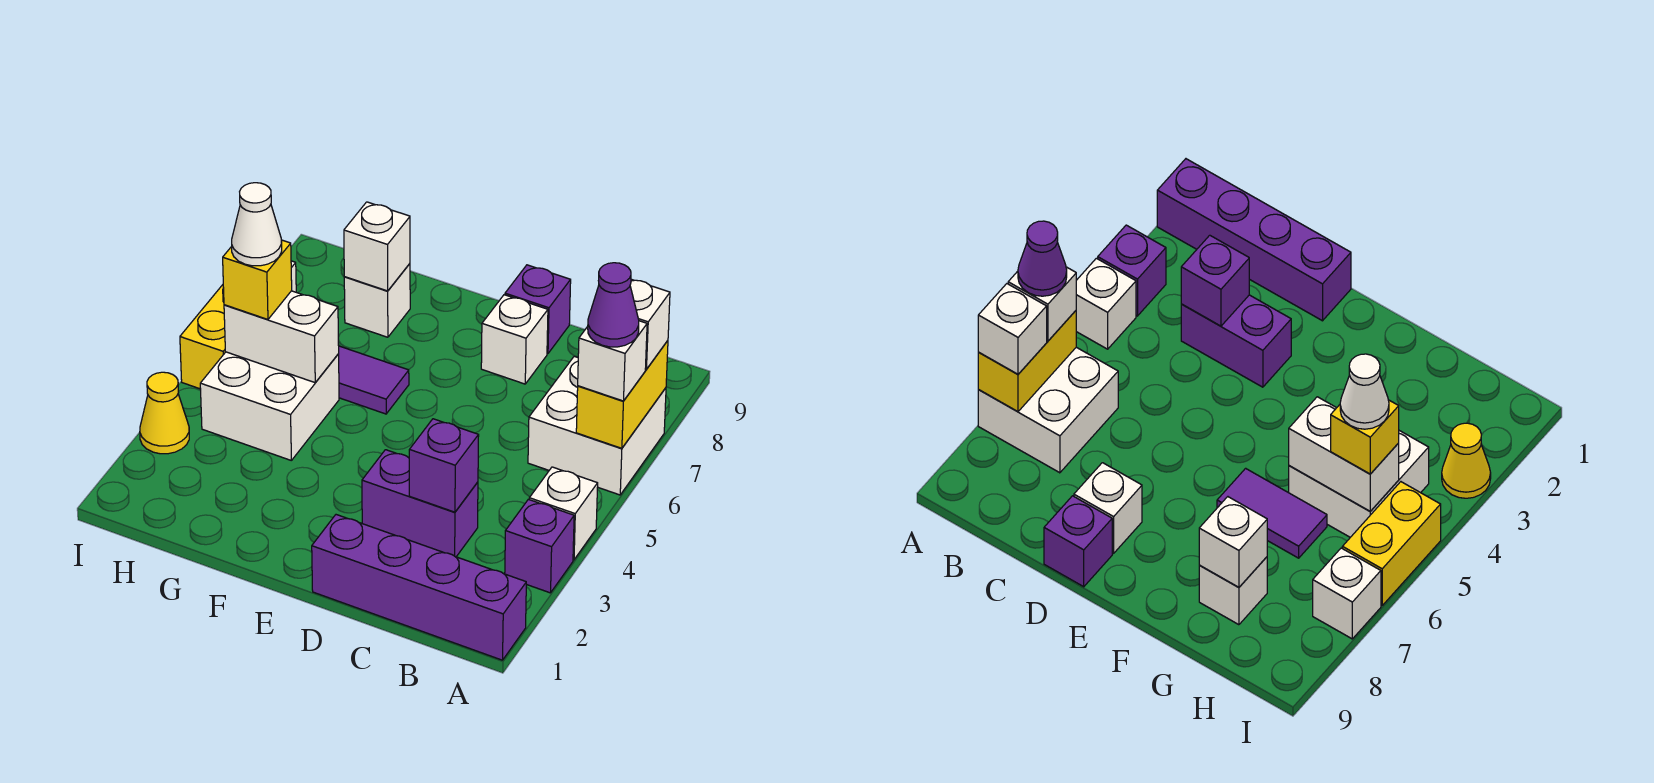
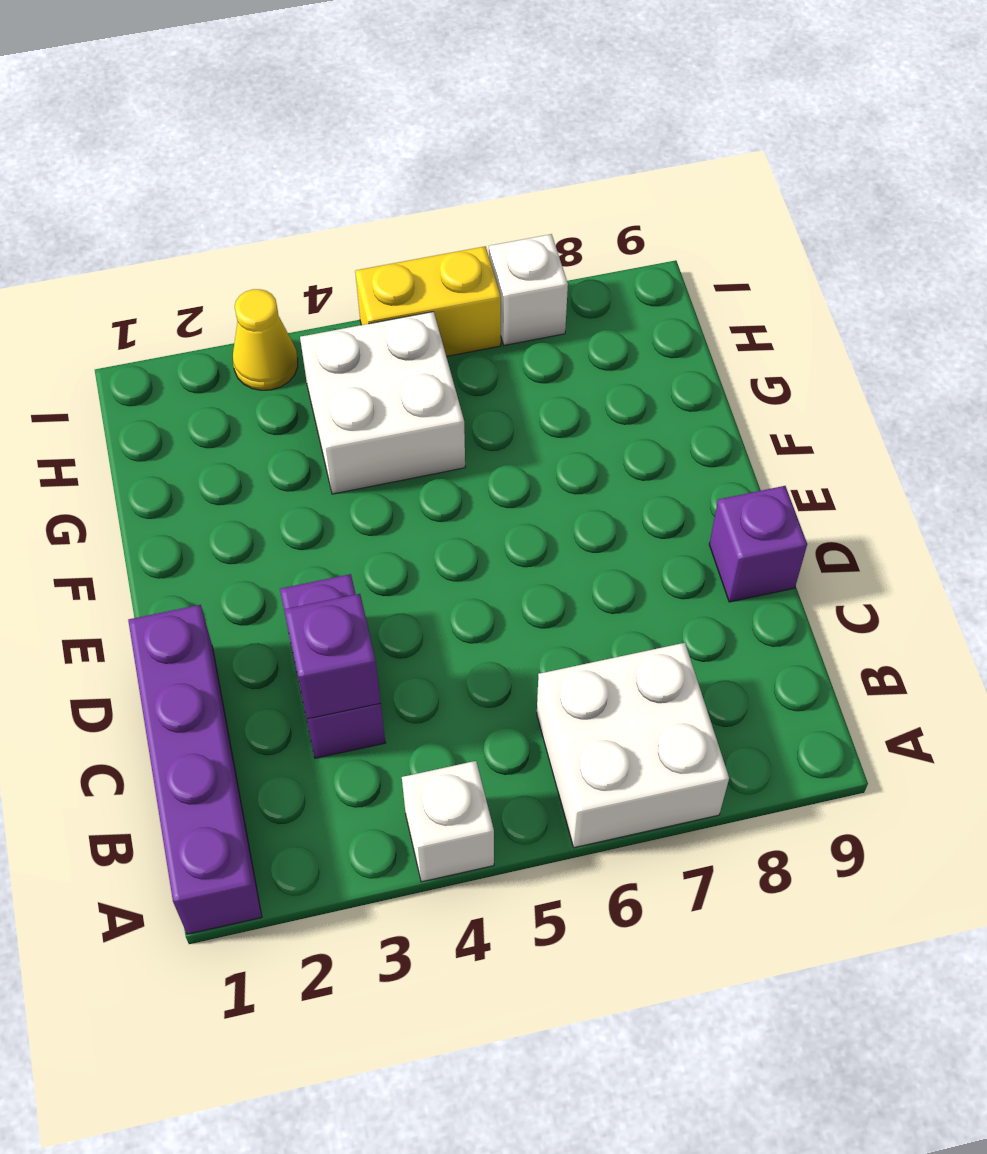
none -> purple brick A3 level 1
none -> white brick D8 level 1
none -> purple tile F6:G6 level 1

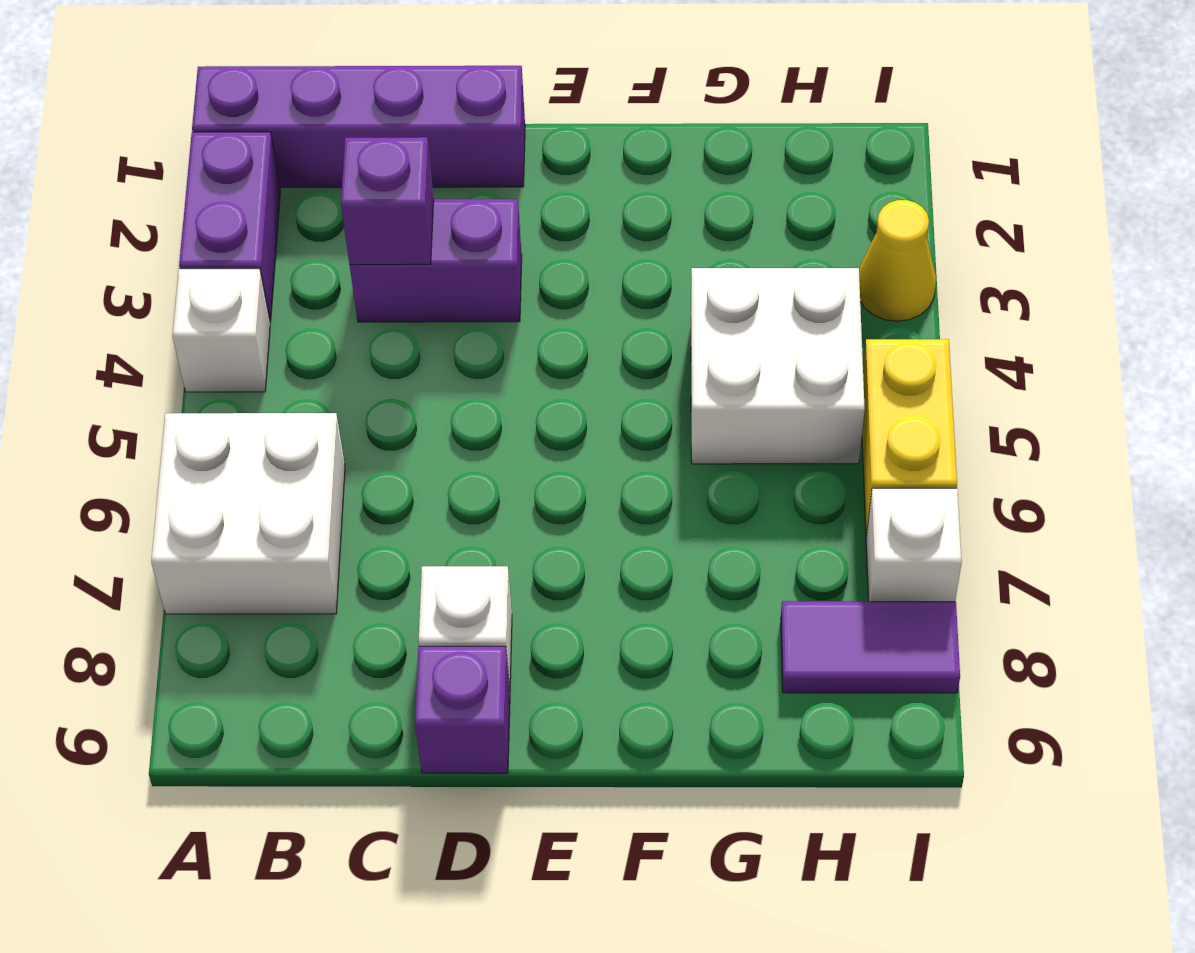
purple brick A2:A3 level 1 -> purple brick A3 level 1
purple tile H8:I8 level 1 -> purple tile F6:G6 level 1
none -> white brick G8 level 1
none -> yellow brick A6:A7 level 2
none -> white brick G5:H5 level 2

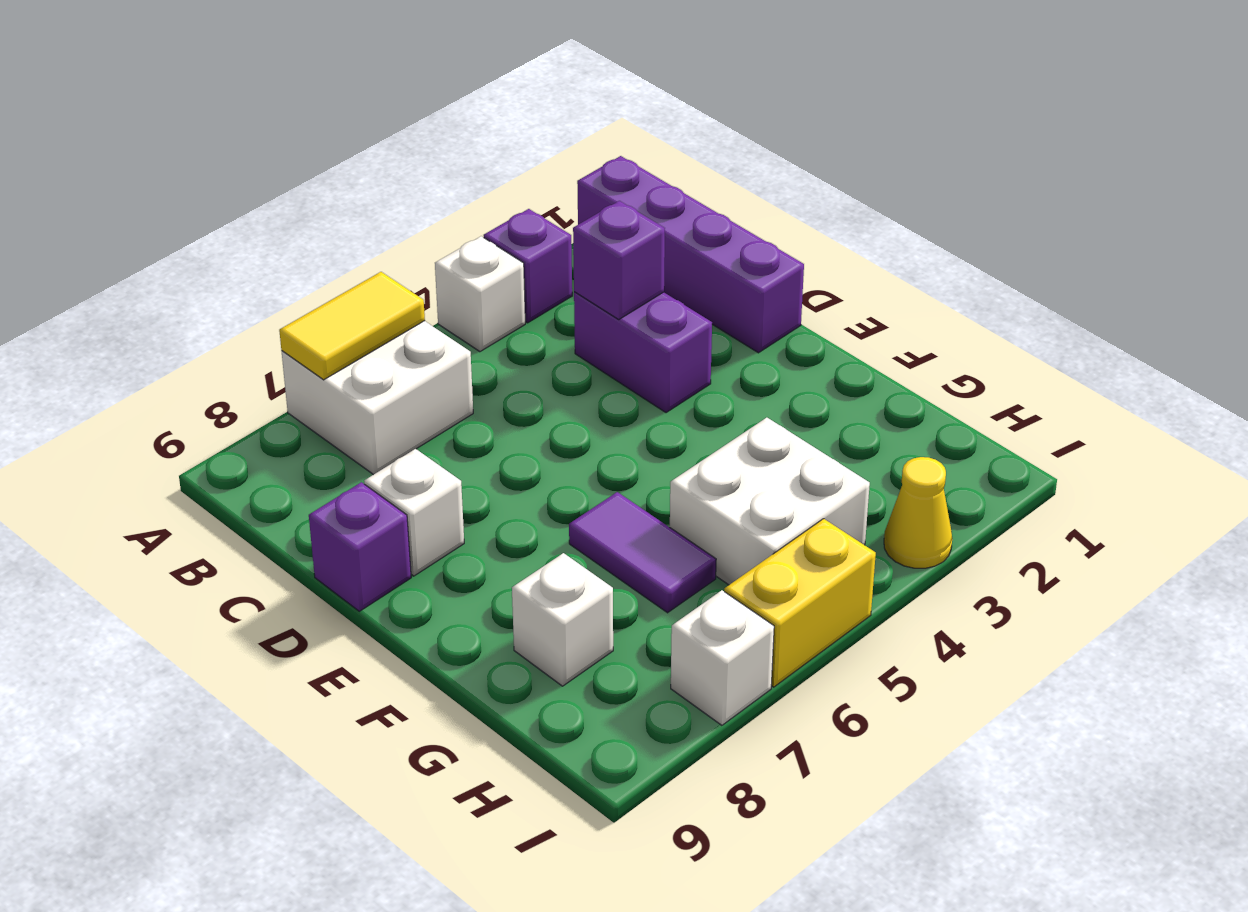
yellow tile A6:A7 level 2 -> yellow brick A6:A7 level 2
none -> white brick G5:H5 level 2
none -> white brick G8 level 2
none -> white brick A6 level 3

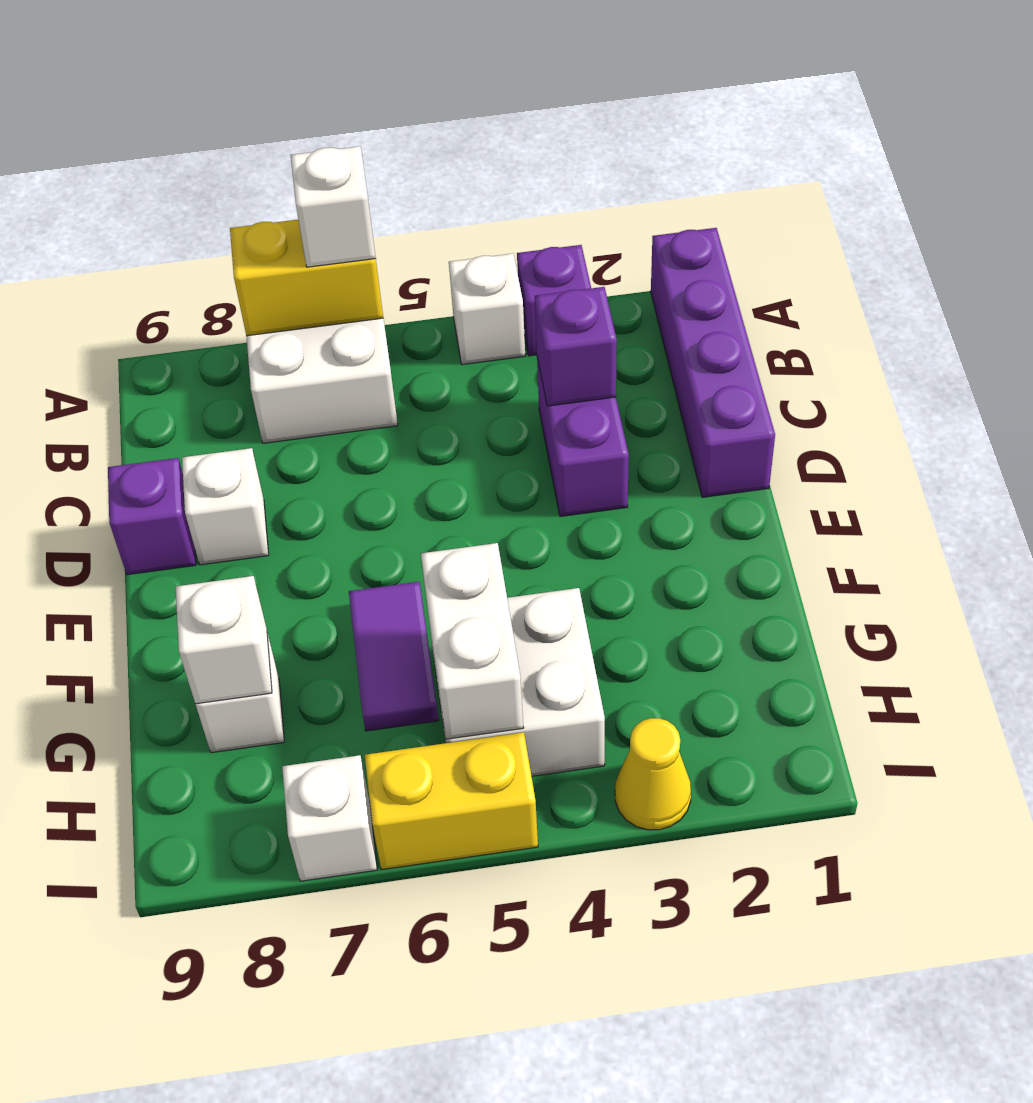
none -> white brick A7 level 3
none -> yellow brick H5 level 3
none -> purple cone A6 level 4

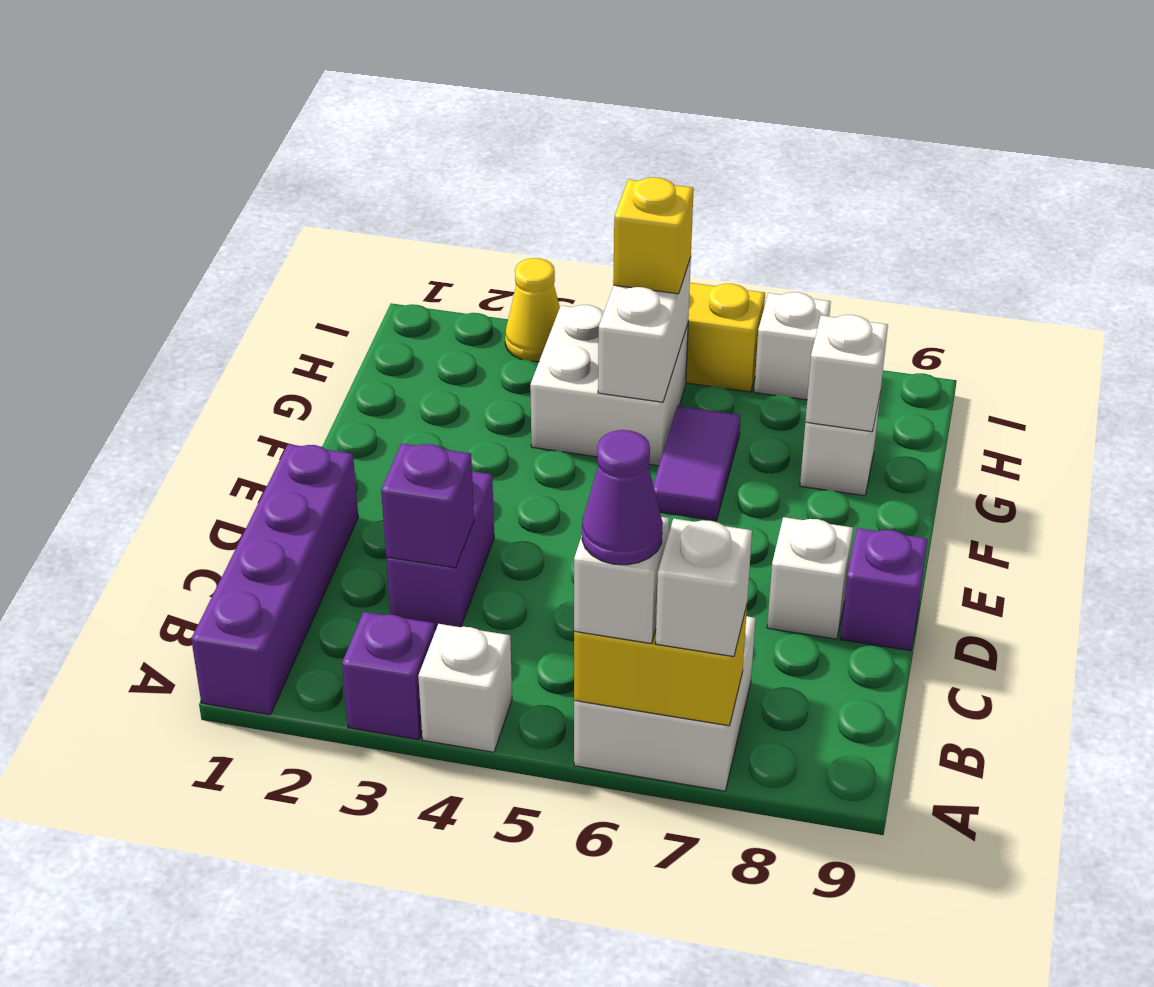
none -> white cone H5 level 4

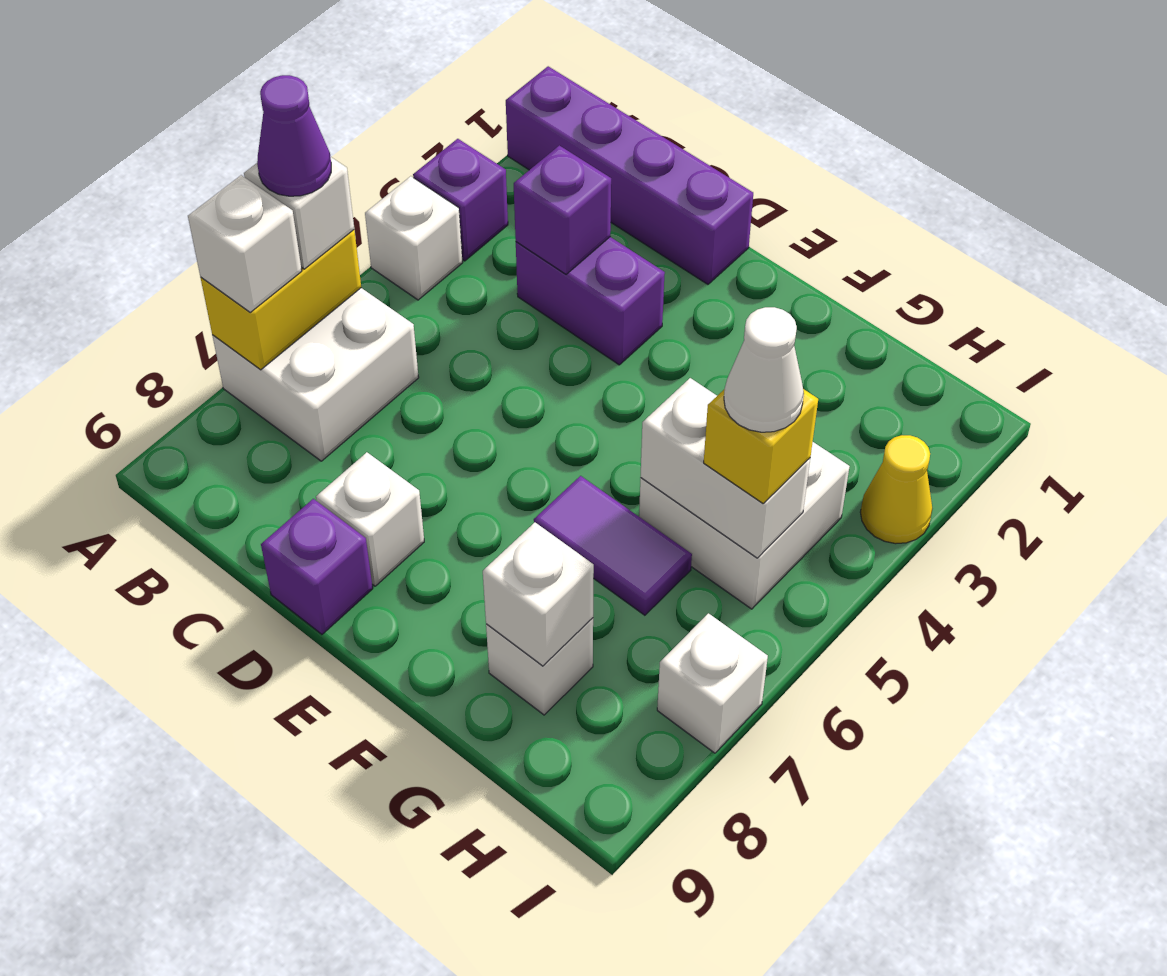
none -> yellow brick I5:I6 level 1

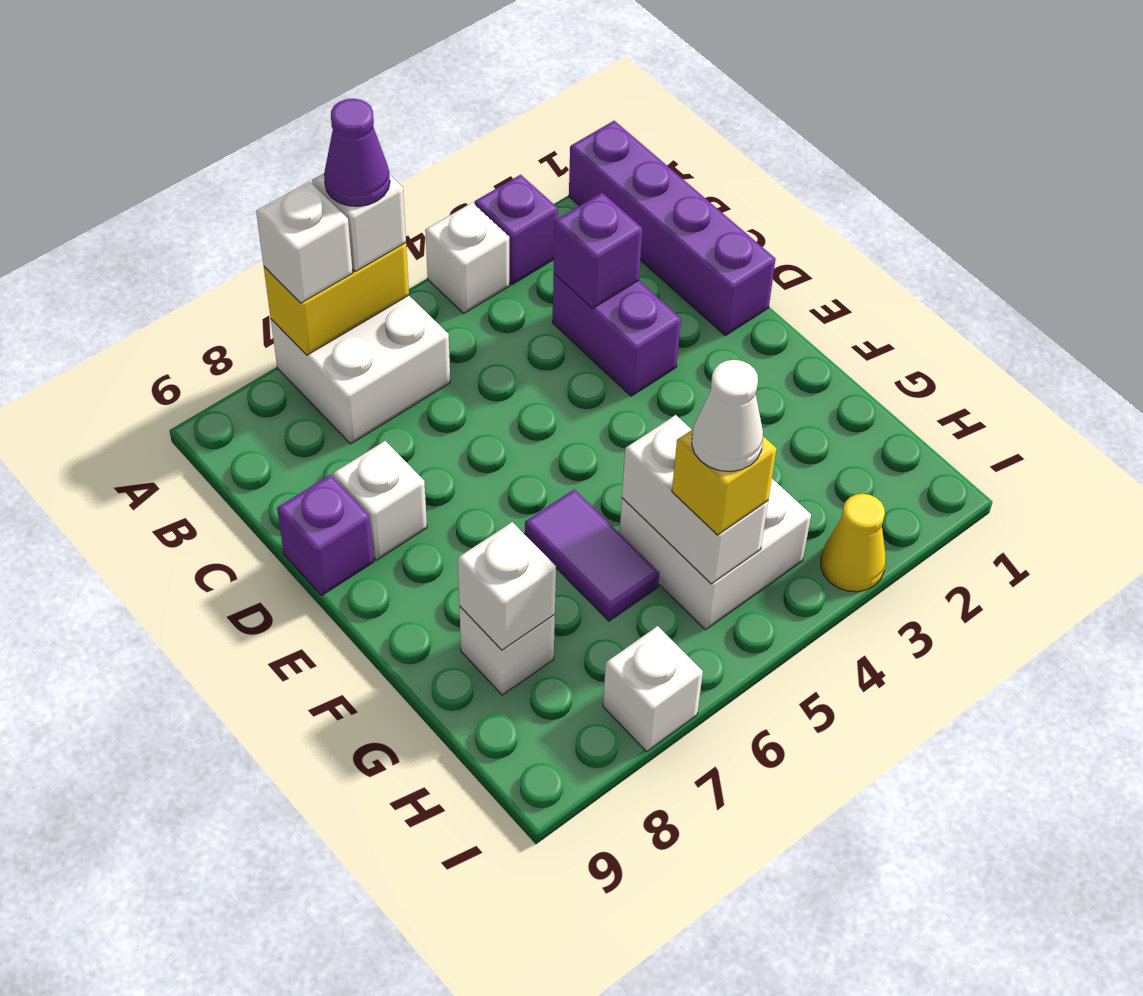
none -> yellow brick I5:I6 level 1

